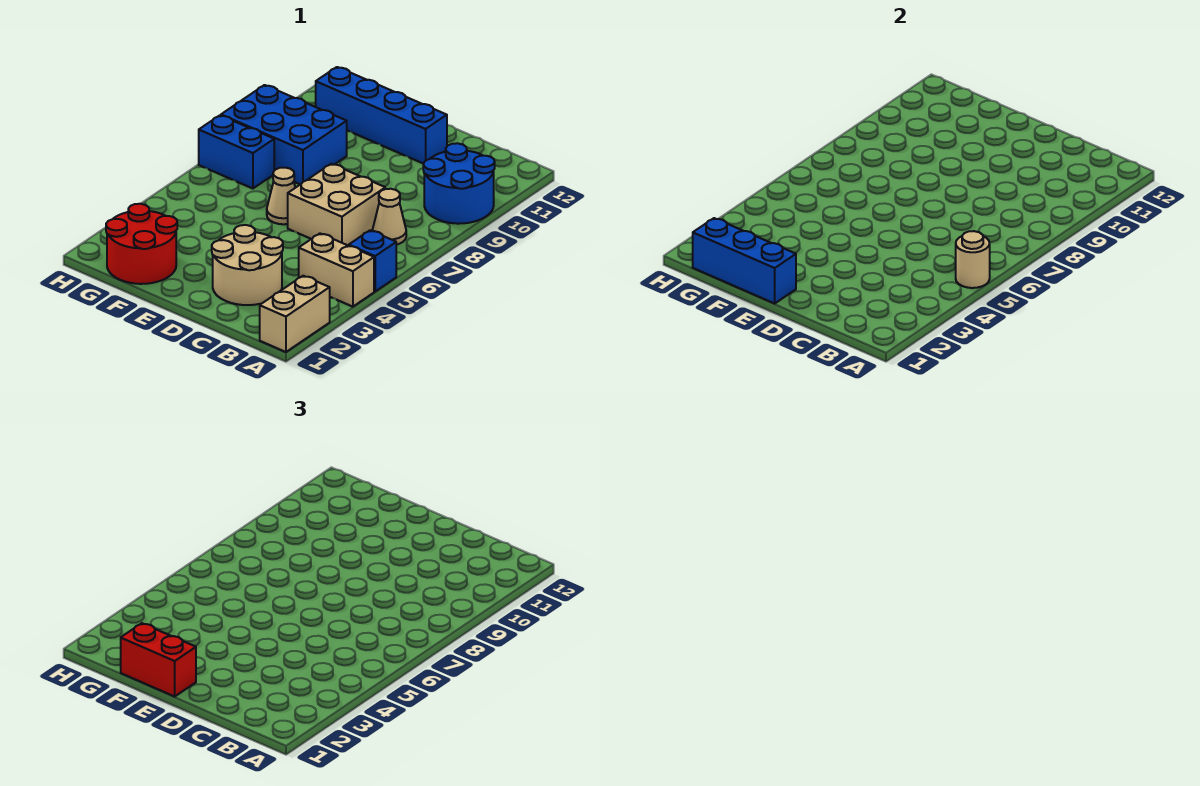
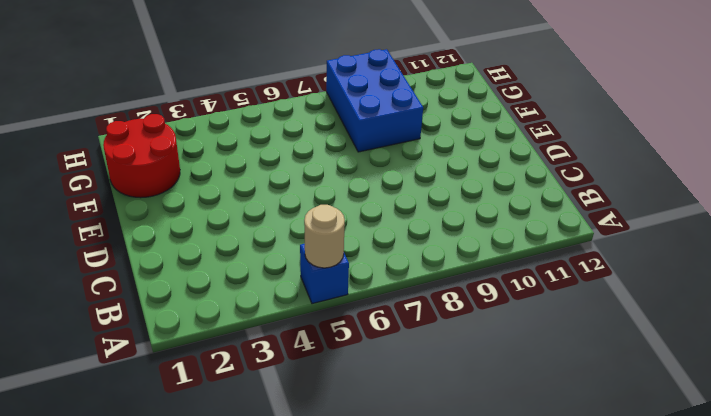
none -> tan brick A1:A2 level 1
none -> tan brick A4:B4 level 1
none -> blue round brick A9:B10 level 1

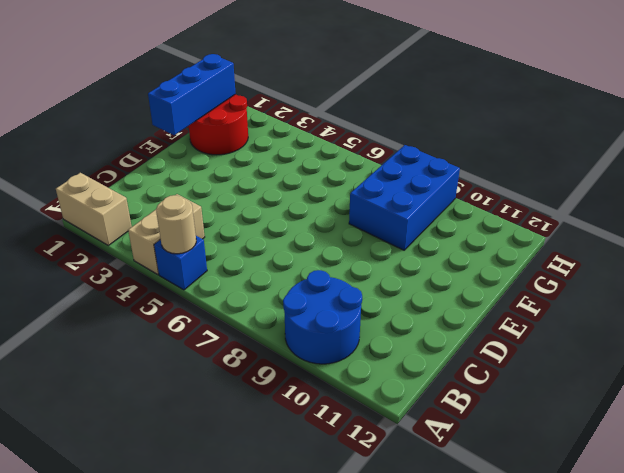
none -> tan cone B7 level 1
none -> tan round brick C2:D3 level 1
none -> tan brick C6:D7 level 1

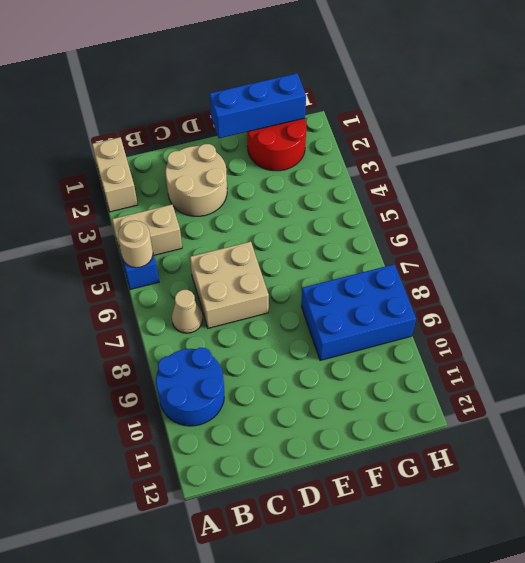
none -> blue brick D11:G11 level 1
none -> tan cone E6 level 1
none -> blue brick G7:H7 level 1

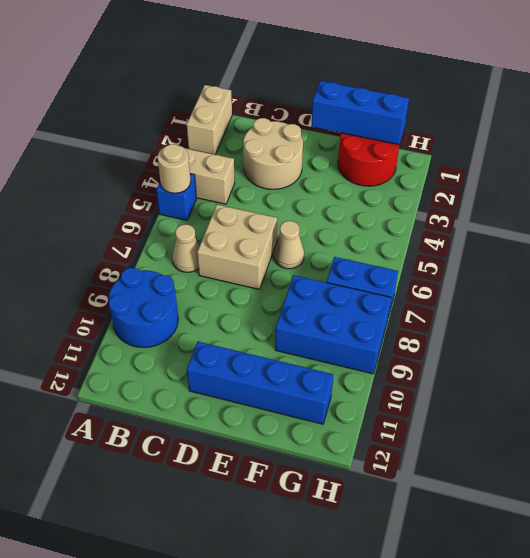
none -> red brick E1:F1 level 3

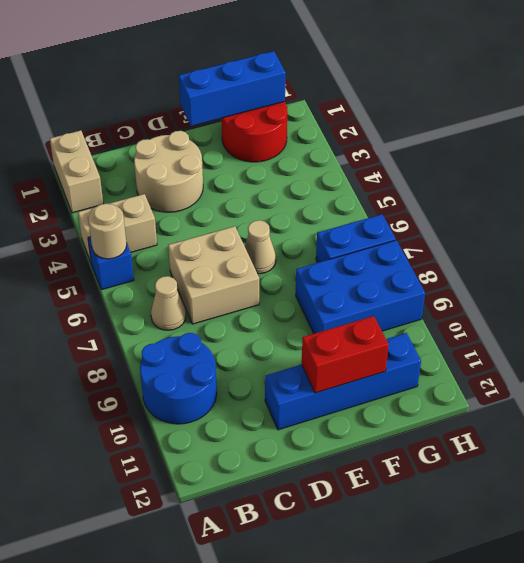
red brick E11:F11 level 2 -> red brick E1:F1 level 3

